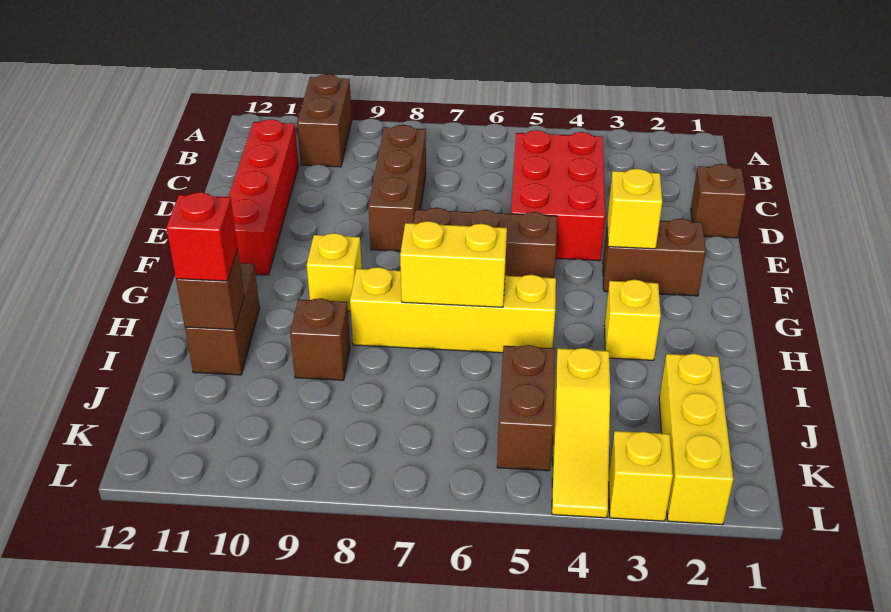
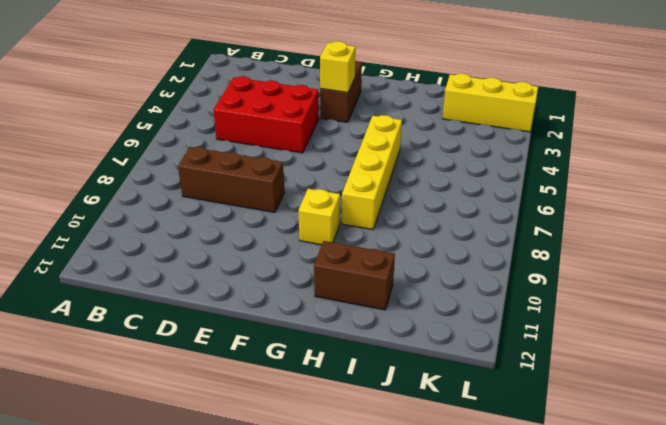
none -> brown brick A10:B10 level 1
none -> red brick C11:F11 level 1
none -> brown brick D1 level 1

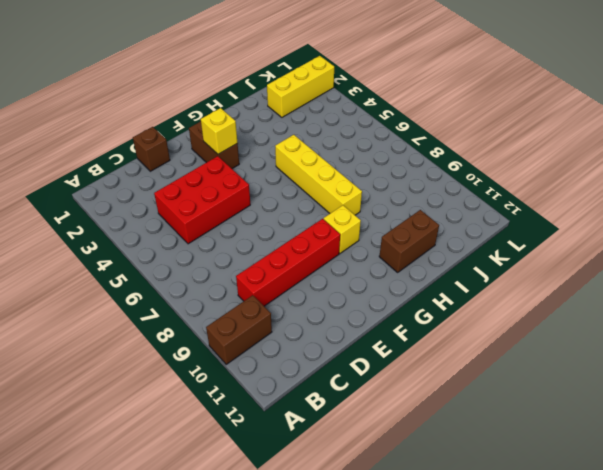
red brick C9:F9 level 1 -> red brick C11:F11 level 1
none -> brown brick C8:E8 level 1
none -> brown brick F5:F7 level 1
none -> yellow brick H3 level 1

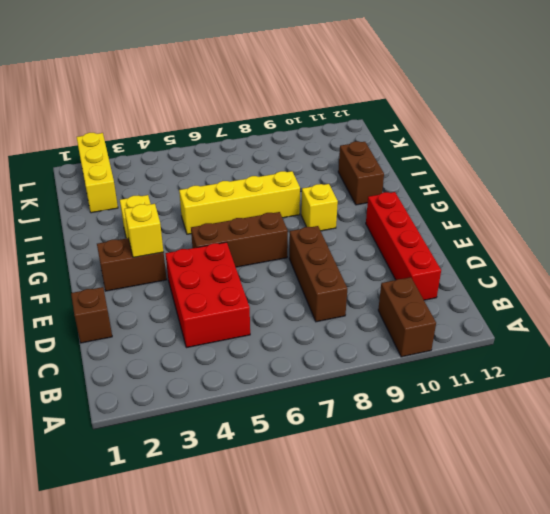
none -> brown brick I9 level 1
none -> yellow slope J4:L4 level 1 top J
none -> brown brick J5:K5 level 1

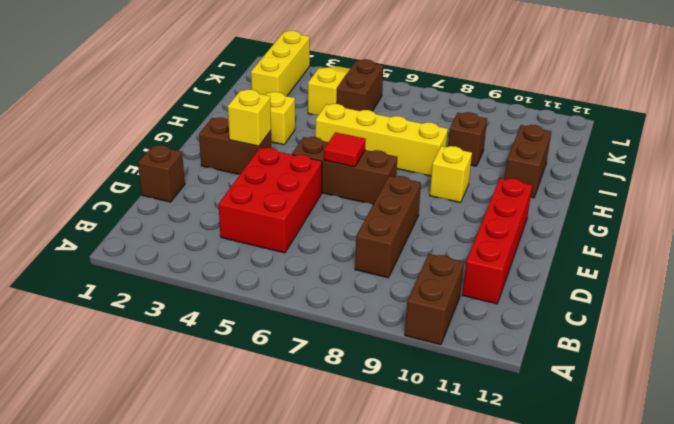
red tile F6 level 2 -> none
none -> yellow brick L3 level 1
none -> yellow brick H6:H7 level 2
none -> brown brick I11 level 2

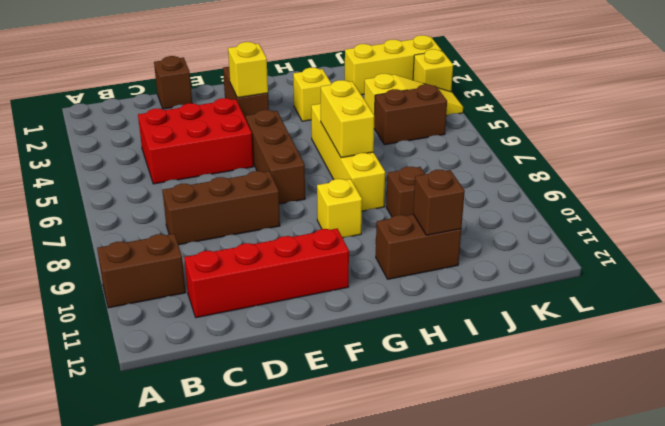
none -> red brick I11 level 3

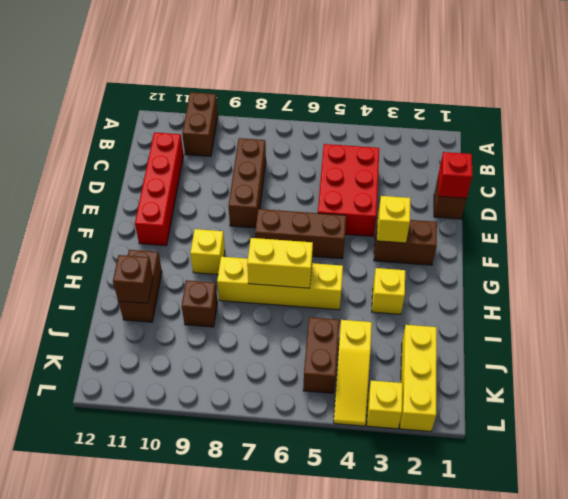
red brick D1 level 2 -> red brick I11 level 3

